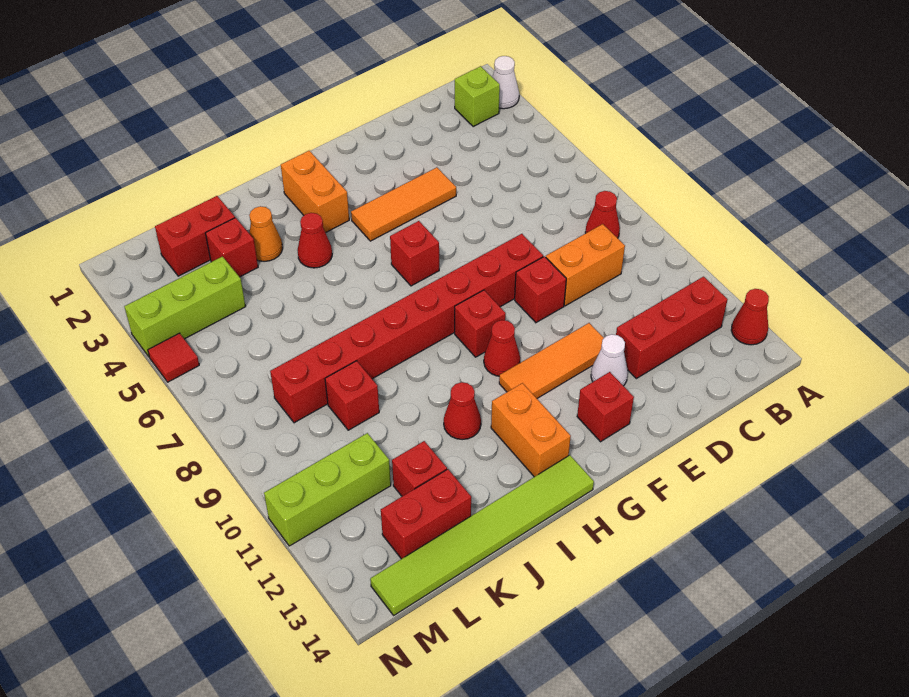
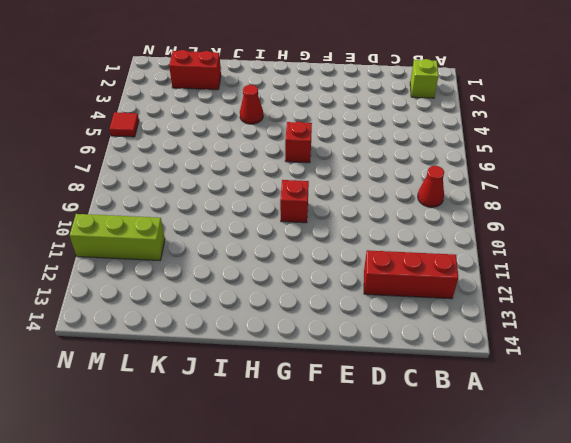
none -> white cone A2 level 1
none -> red cone A13 level 1
none -> orange brick C9:D9 level 1

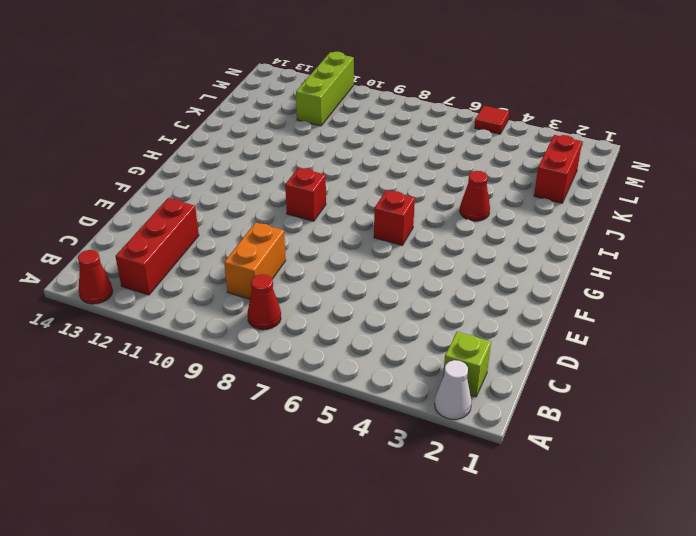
none -> orange tile E4:G4 level 1
none -> red brick E8:L8 level 1
none -> red brick E9 level 1

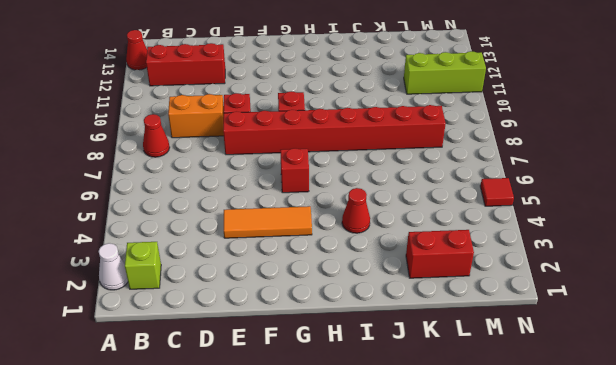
none -> orange tile E11:G11 level 1
none -> white cone E12 level 1
none -> red brick F13 level 1

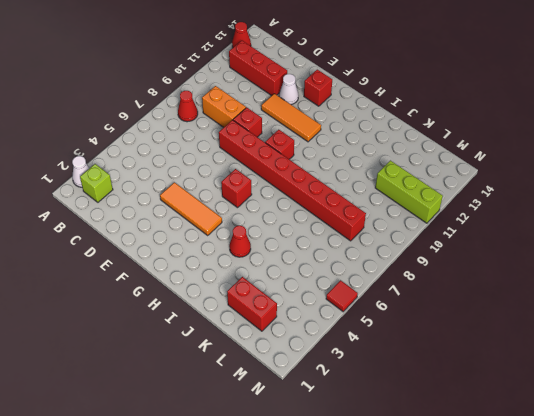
none -> red cone G10 level 1
none -> orange brick H2:H3 level 1
none -> orange brick H12:H13 level 1

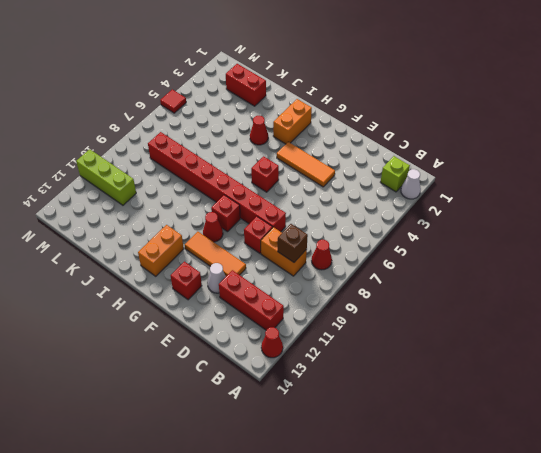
brown brick C9 level 2 -> none
none -> lime tile H14:M14 level 1
none -> red cone I11 level 1
none -> orange cone J3 level 1

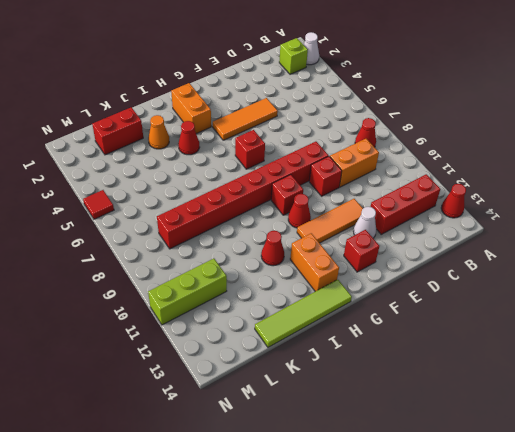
lime tile H14:K14 level 1 -> lime tile H14:M14 level 1
none -> red brick K3 level 1
none -> red brick K9 level 1
none -> red brick K12 level 1

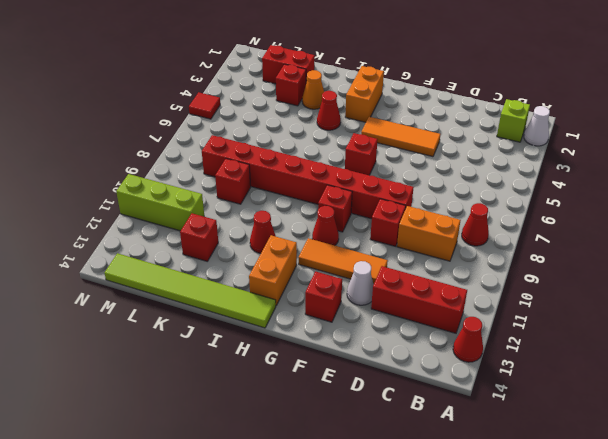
none -> red brick K13:L13 level 1
none -> lime brick L4:N4 level 1

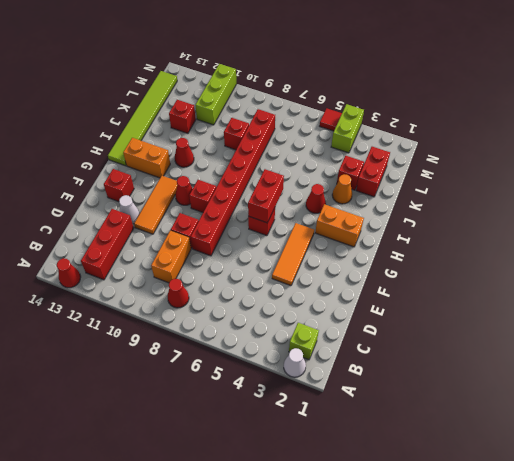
red brick G6:H6 level 2 -> red brick K13:L13 level 1
lime brick M4:N4 level 1 -> lime brick L4:N4 level 1

